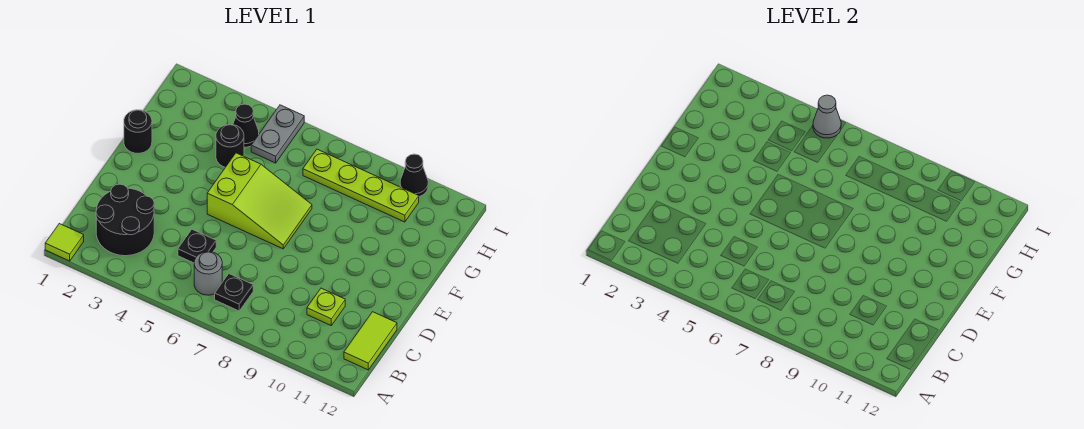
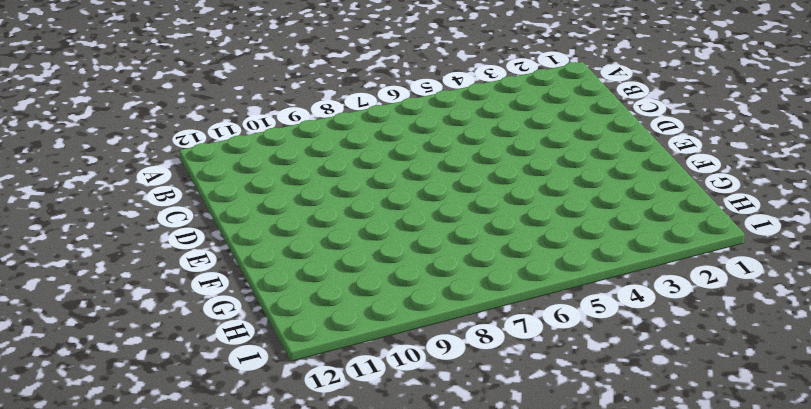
none -> lime tile A1 level 1
none -> black round brick B2:C3 level 1
none -> grey round brick B6 level 1

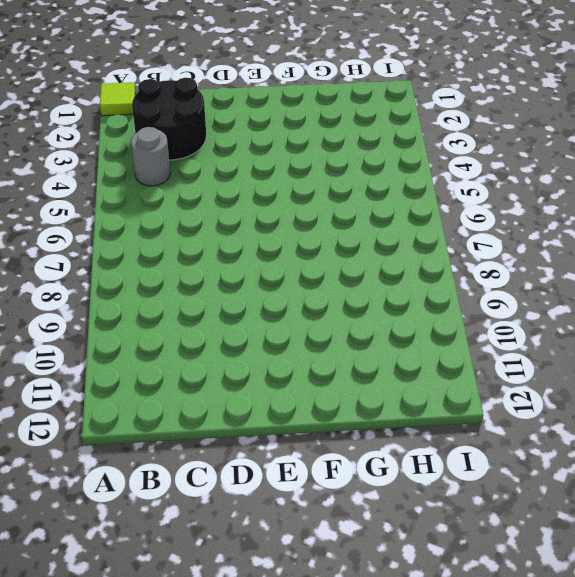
grey round brick B4 level 1 -> grey round brick B6 level 1
none -> black plate B7 level 1
none -> lime tile B12:C12 level 1
none -> black plate C5 level 1

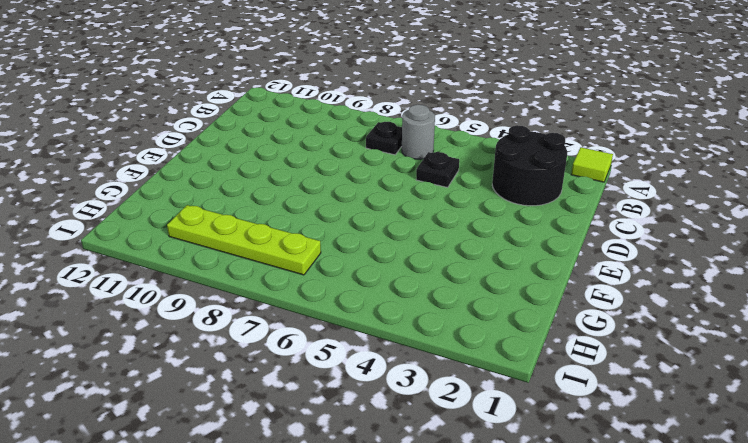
none -> lime tile B12:C12 level 1
none -> lime plate C10 level 1
none -> lime slope E5:F7 level 1 top 5

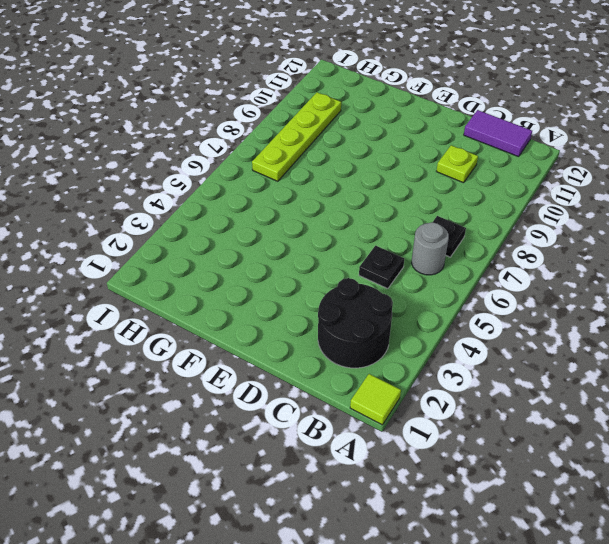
purple tile B12:C12 level 1 -> lime tile B12:C12 level 1
none -> lime slope E5:F7 level 1 top 5
none -> black round brick F1 level 1
none -> black round brick G4 level 1

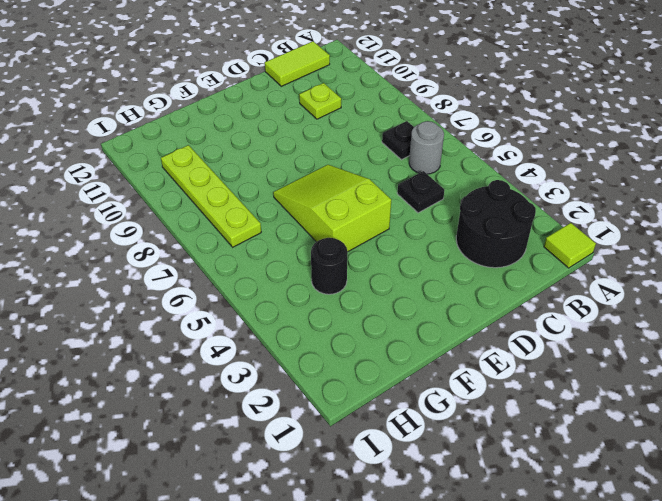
none -> black round brick F1 level 1
none -> black cone H4 level 1
none -> grey plate H5:I5 level 1

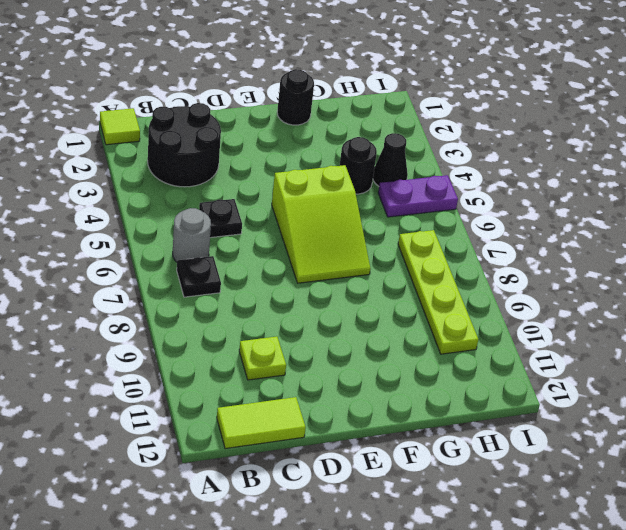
purple plate H5:I5 level 1 -> grey plate H5:I5 level 1
none -> black cone I10 level 1
none -> grey cone I5 level 2

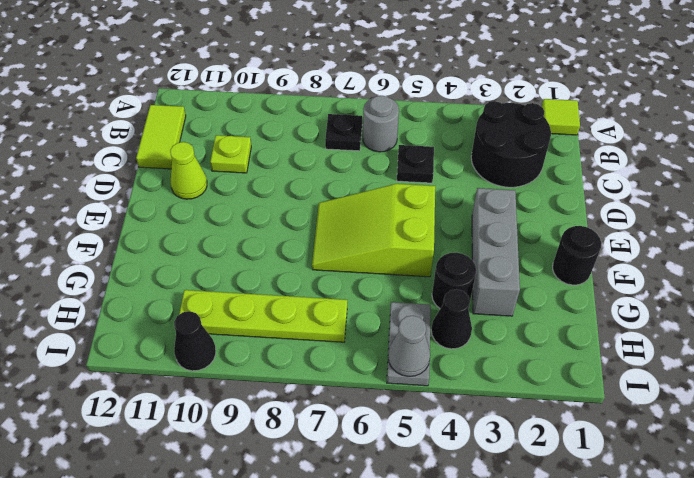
lime cone D11 level 1 -> none
grey brick E3:G3 level 1 -> none

